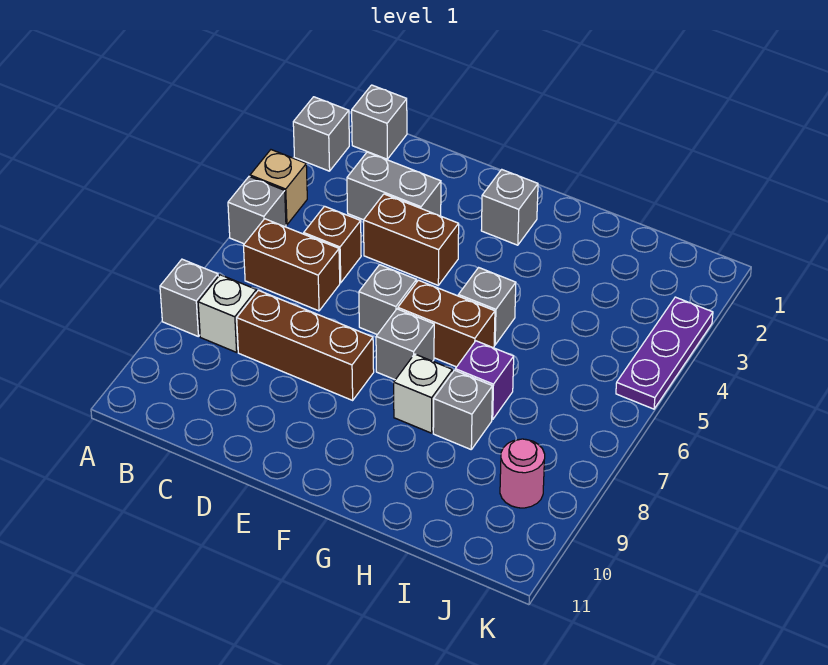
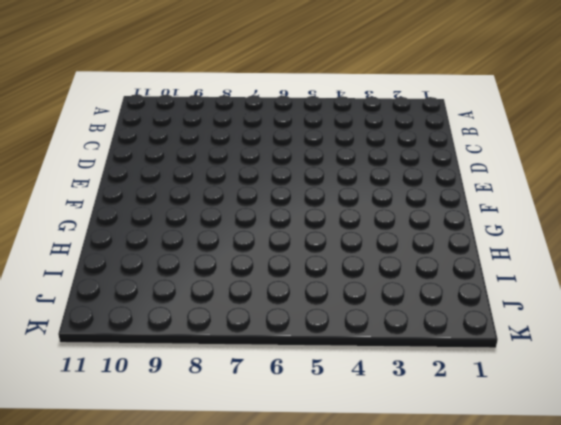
none -> grey brick A2 level 1
none -> tan brick A4 level 1
none -> grey brick A5 level 1

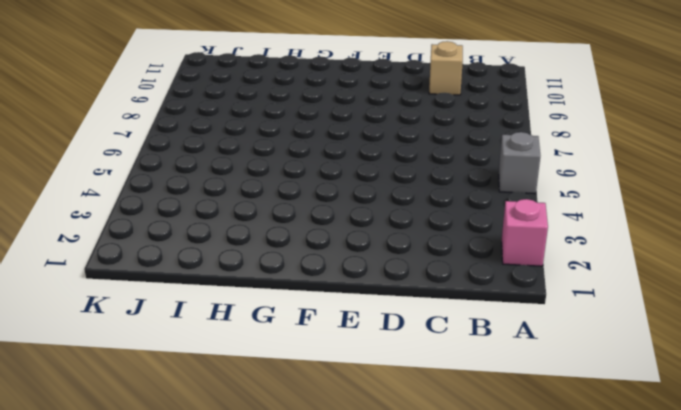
pink brick A2 level 1 -> grey brick A2 level 1
tan brick C10 level 1 -> tan brick A4 level 1
none -> grey brick A8 level 1
none -> grey brick B1 level 1
none -> brown brick B6:C6 level 1

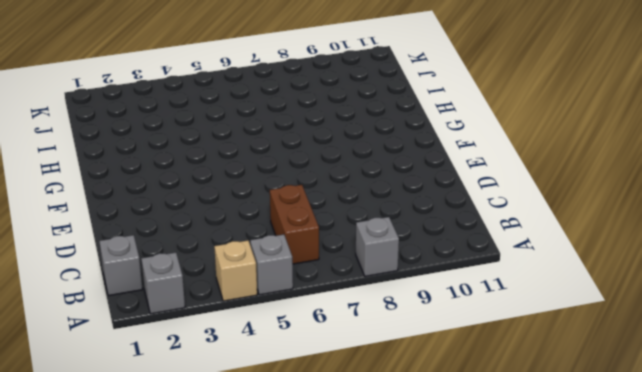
none -> white brick B8 level 1
none -> grey brick C3:D3 level 1
none -> brown brick C5 level 1

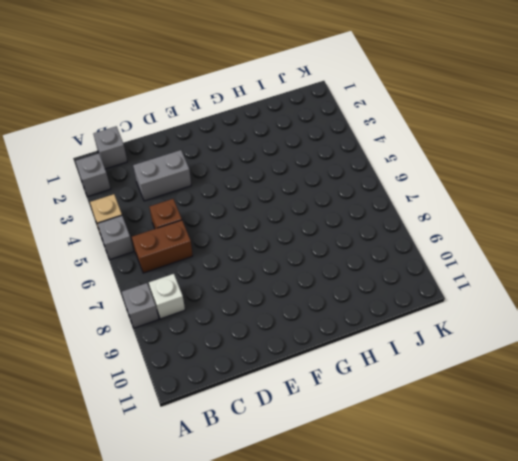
none -> brown brick C8:E8 level 1
none -> brown brick D4:E4 level 1
none -> grey brick E6 level 1

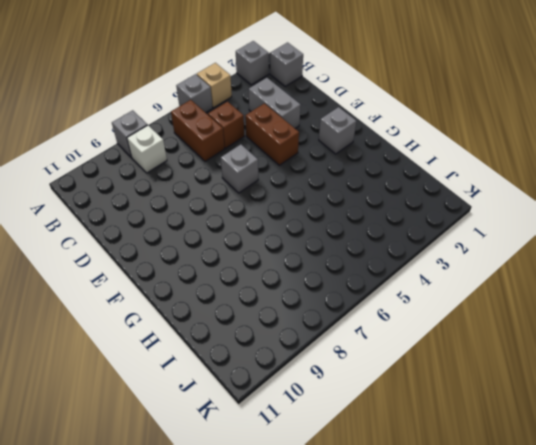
none -> brown brick C8:E8 level 1
none -> brown brick F6:G6 level 1
none -> grey brick F7 level 1

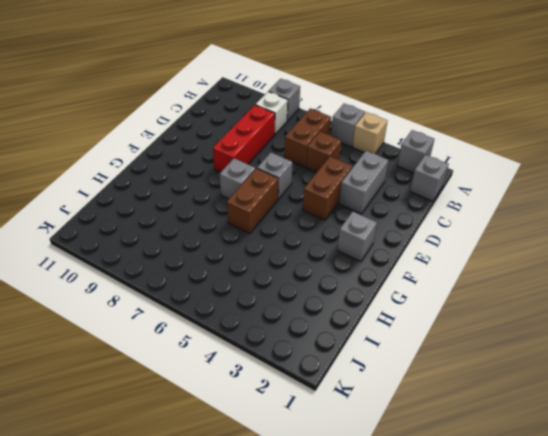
red brick C8:E8 level 1 -> brown brick C8:E8 level 1
none -> grey brick G5 level 1
none -> white brick G8 level 1
none -> purple brick H7 level 1

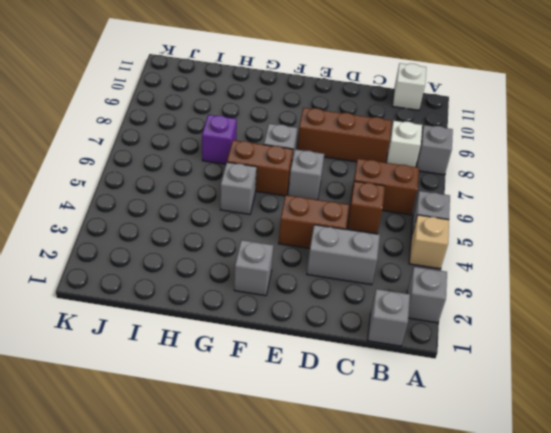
white brick B11 level 1 -> white brick G8 level 1
none -> grey brick H8 level 1
none -> pink round brick J9 level 1
none -> purple plate K3:K5 level 1

